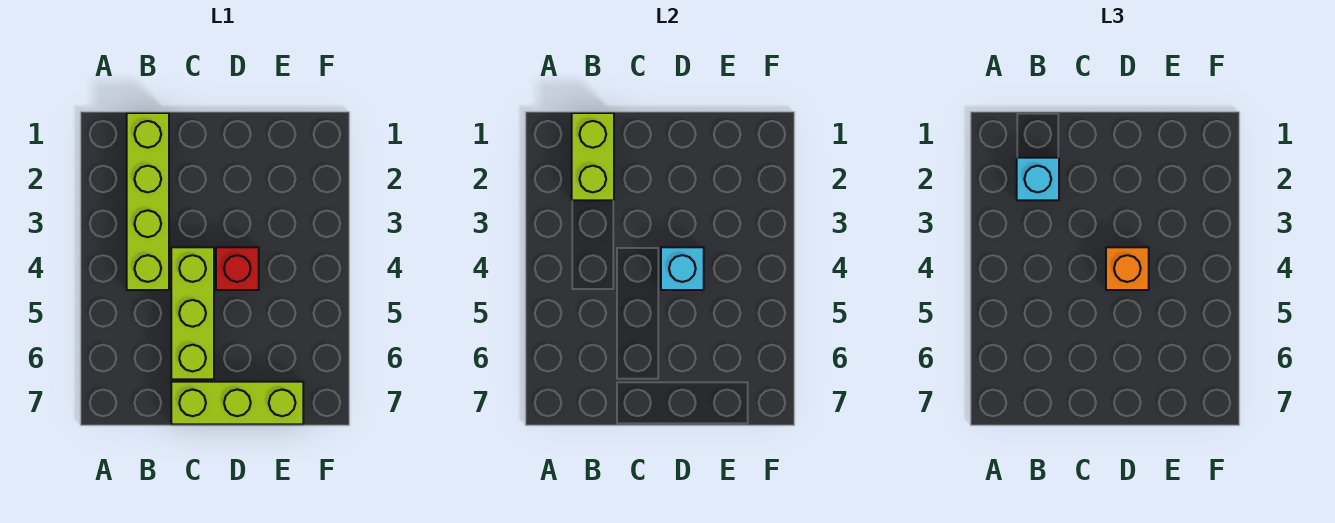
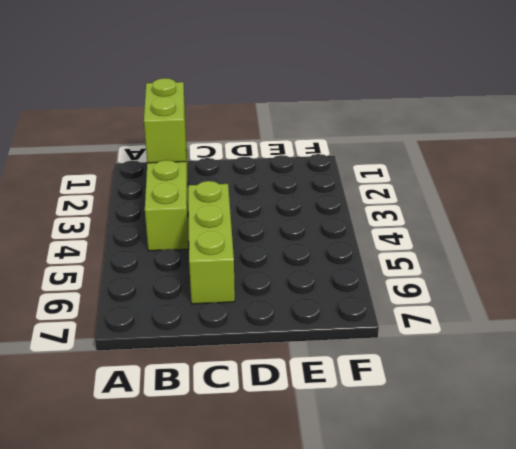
none -> lime brick C7:E7 level 1
none -> red brick D4 level 1

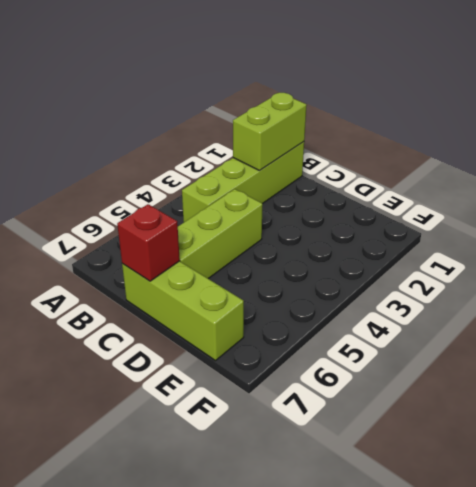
red brick C7 level 2 -> red brick D4 level 1
none -> cyan brick D4 level 2
none -> cyan brick B2 level 3

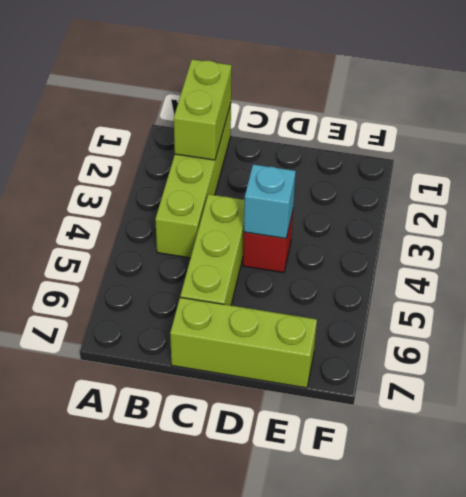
none -> cyan brick B2 level 3
none -> orange brick D4 level 3

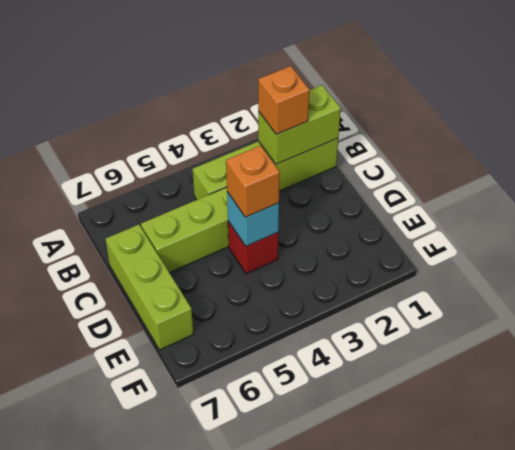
orange brick B2 level 3 -> cyan brick B2 level 3

